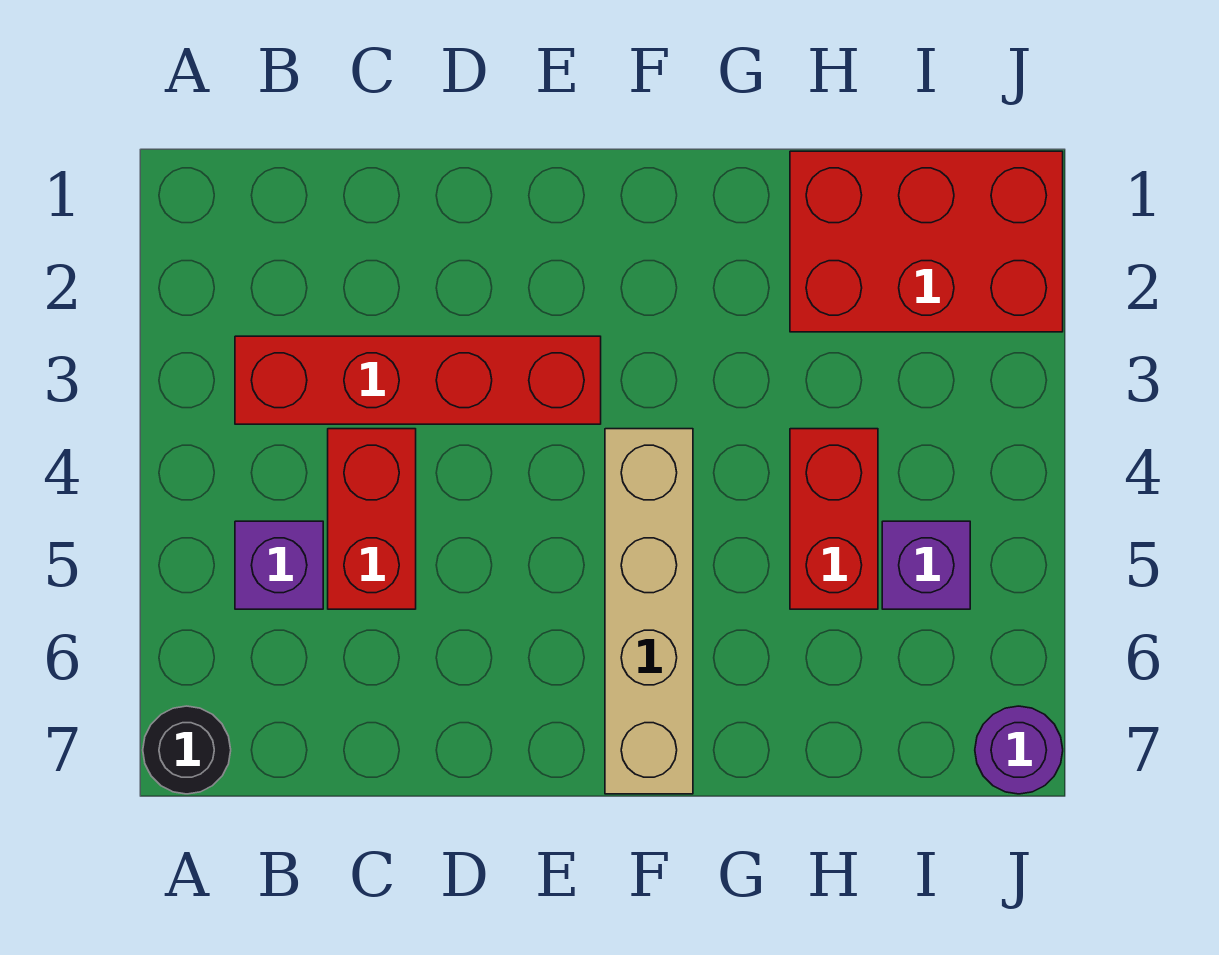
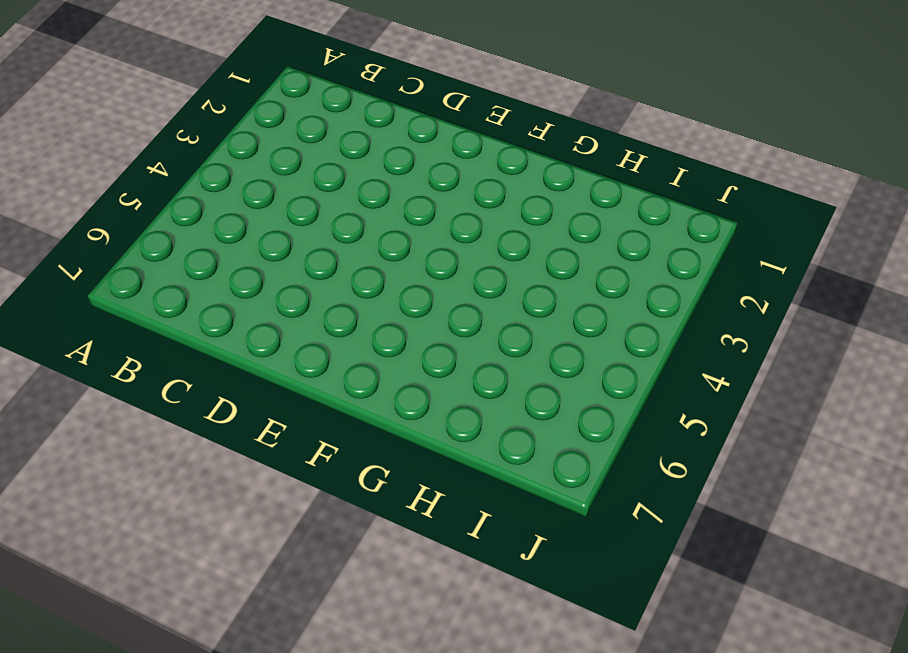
none -> black round brick A7 level 1
none -> red brick B3:E3 level 1

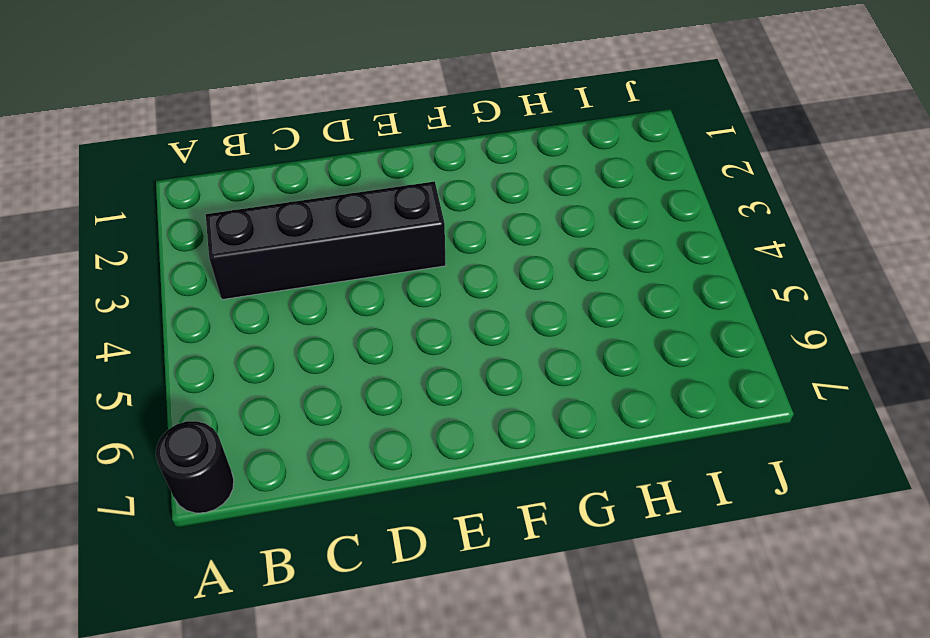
black brick B3:E3 level 1 -> red brick B3:E3 level 1
none -> purple brick B5 level 1
none -> red brick C4:C5 level 1

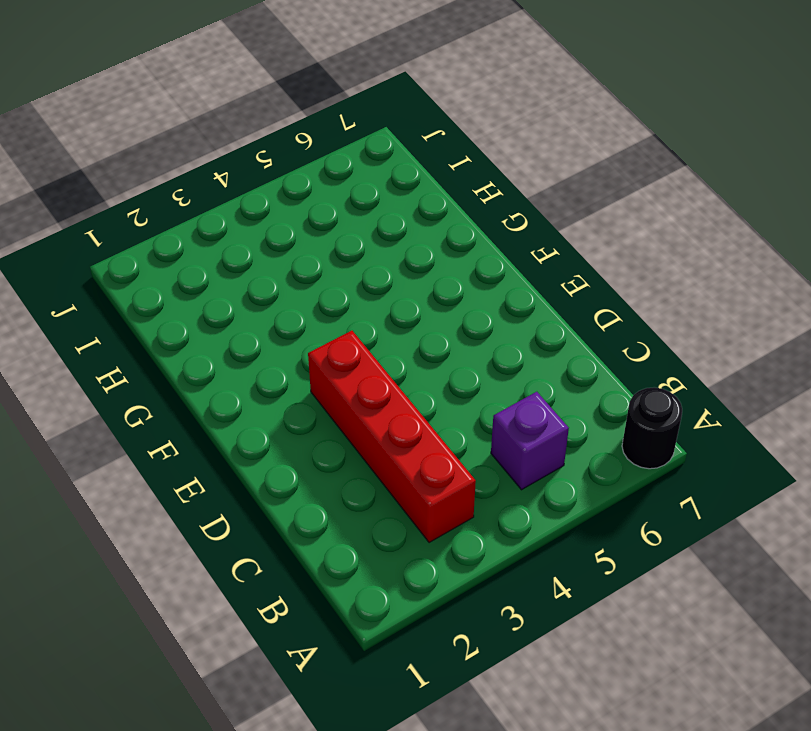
none -> red brick C4:C5 level 1
none -> tan brick F4:F7 level 1

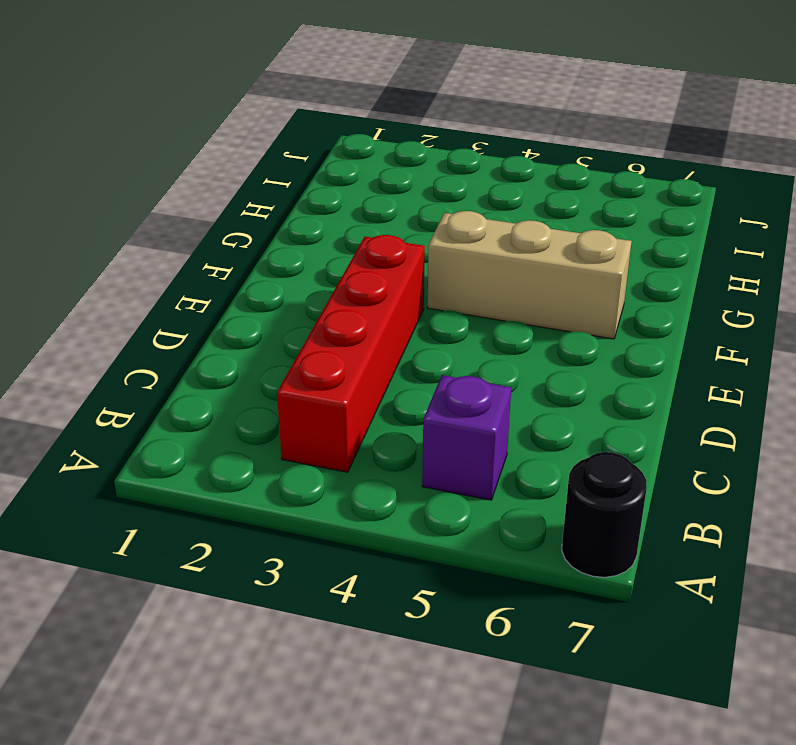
tan brick F4:F6 level 1 -> tan brick F4:F7 level 1
none -> red brick C4:C5 level 1
none -> red brick H1:J2 level 1

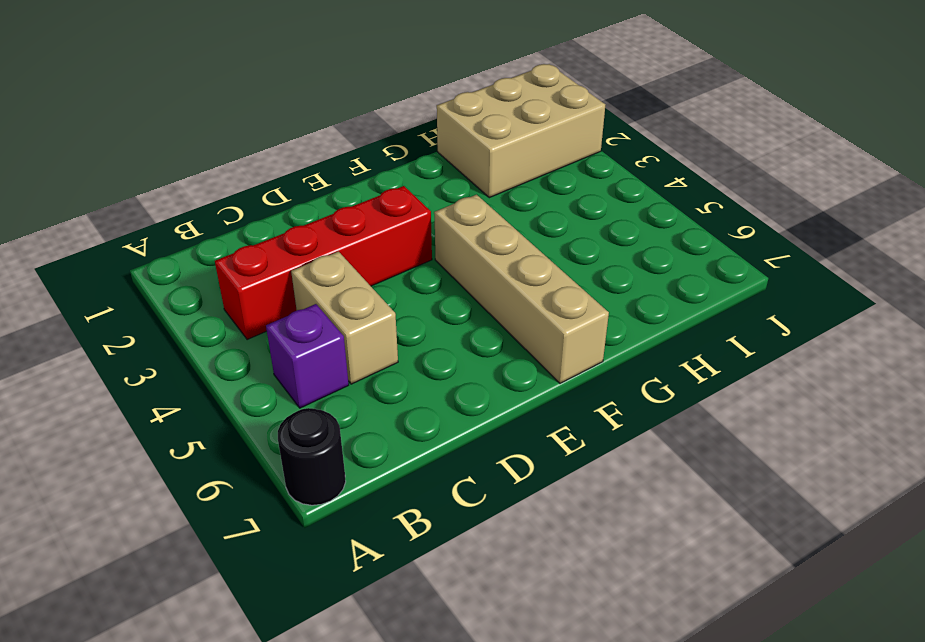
tan brick C4:C5 level 1 -> red brick C4:C5 level 1
tan brick H1:J2 level 1 -> red brick H1:J2 level 1
none -> red brick H4:H5 level 1
none -> purple brick I5 level 1

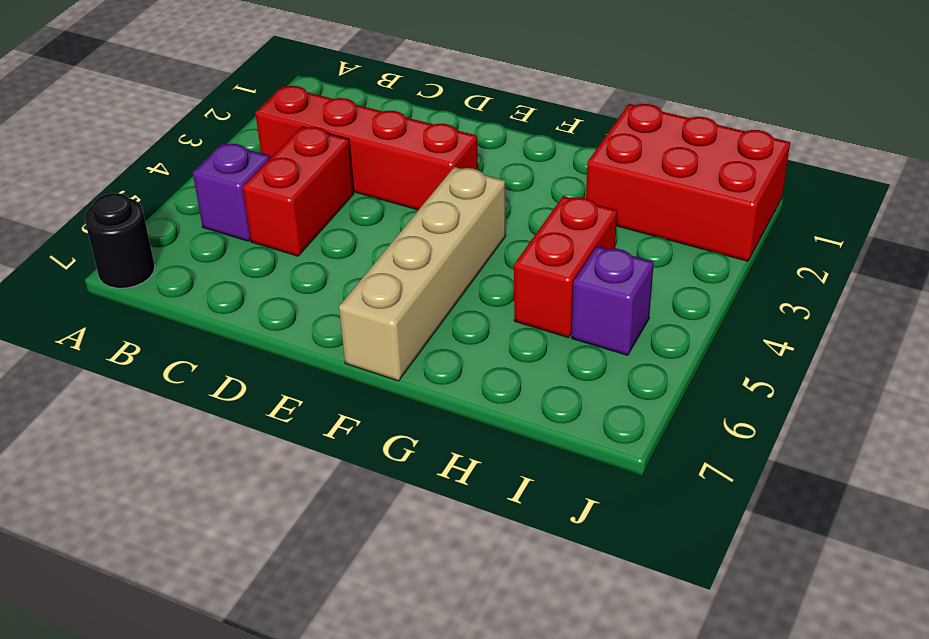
none -> purple round brick J7 level 1

